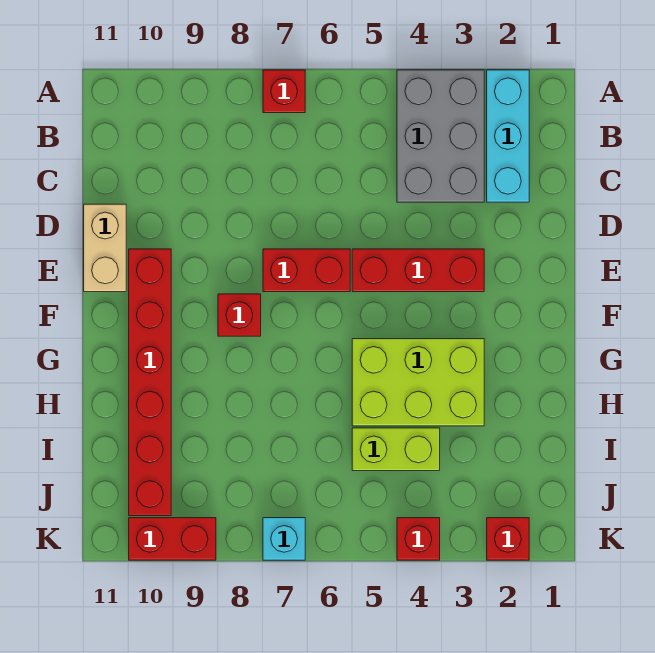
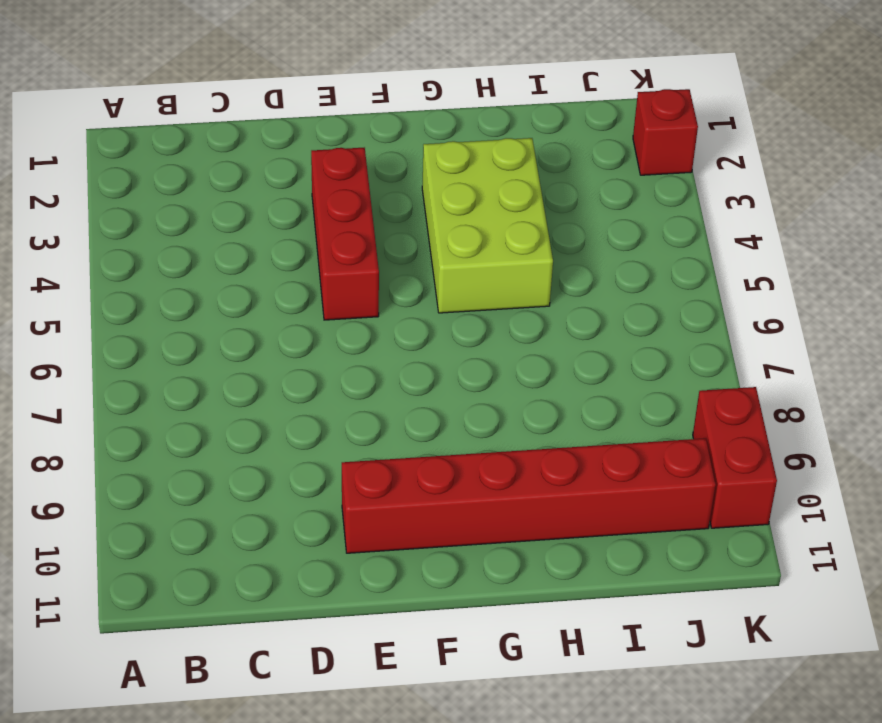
none -> cyan brick A2:C2 level 1
none -> grey brick A3:C4 level 1
none -> red brick A7 level 1

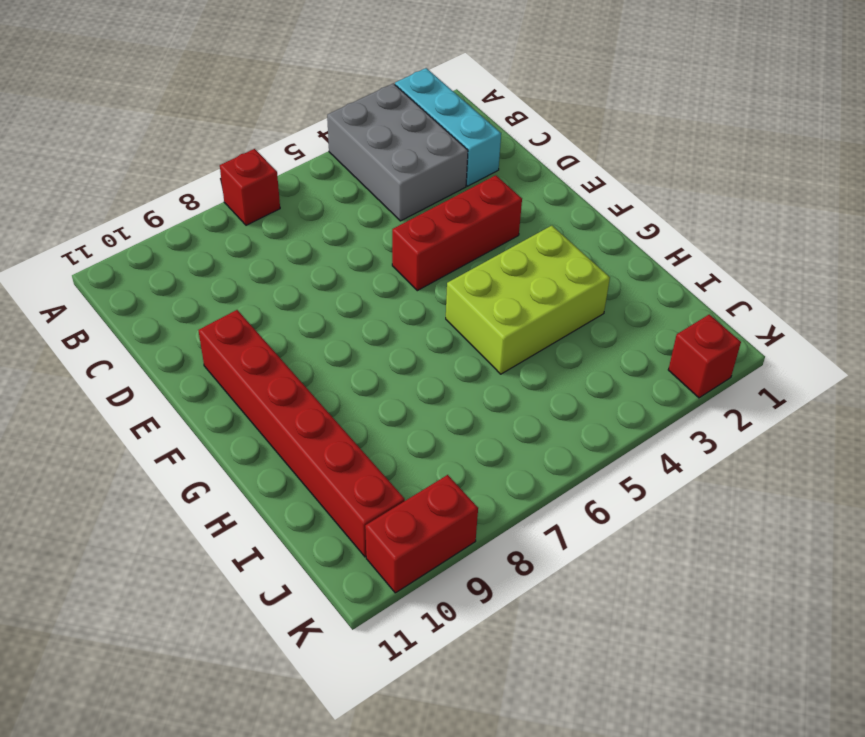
none -> tan brick D11:E11 level 1
none -> red brick E6:E7 level 1
none -> red brick F8 level 1

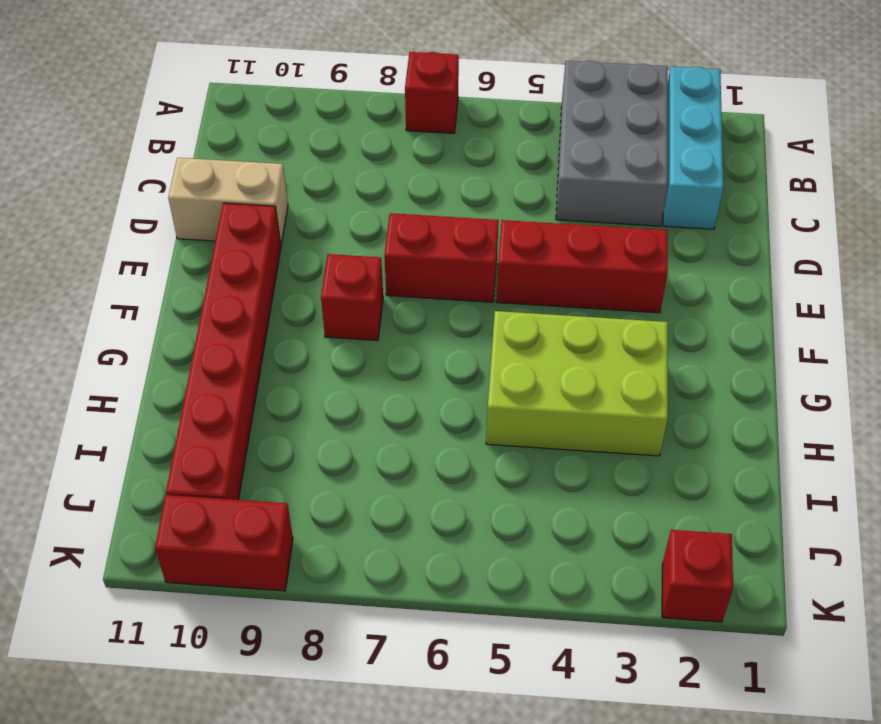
tan brick D10:D11 level 1 -> tan brick D11:E11 level 1
none -> lime brick I4:I5 level 1
none -> red brick K4 level 1
none -> cyan brick K7 level 1

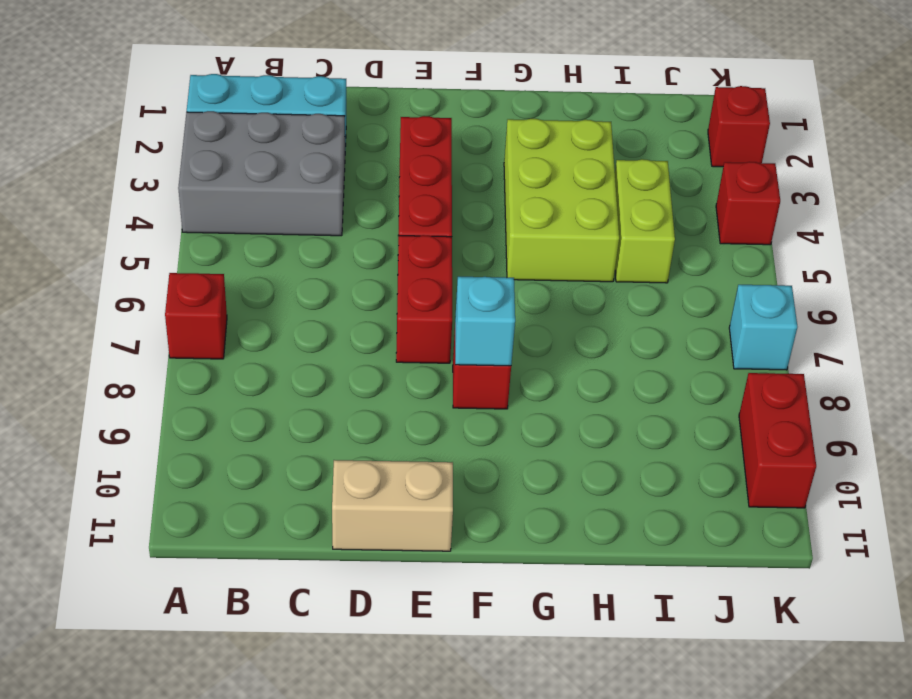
cyan brick F8 level 2 -> none
none -> red brick E10:J10 level 1

